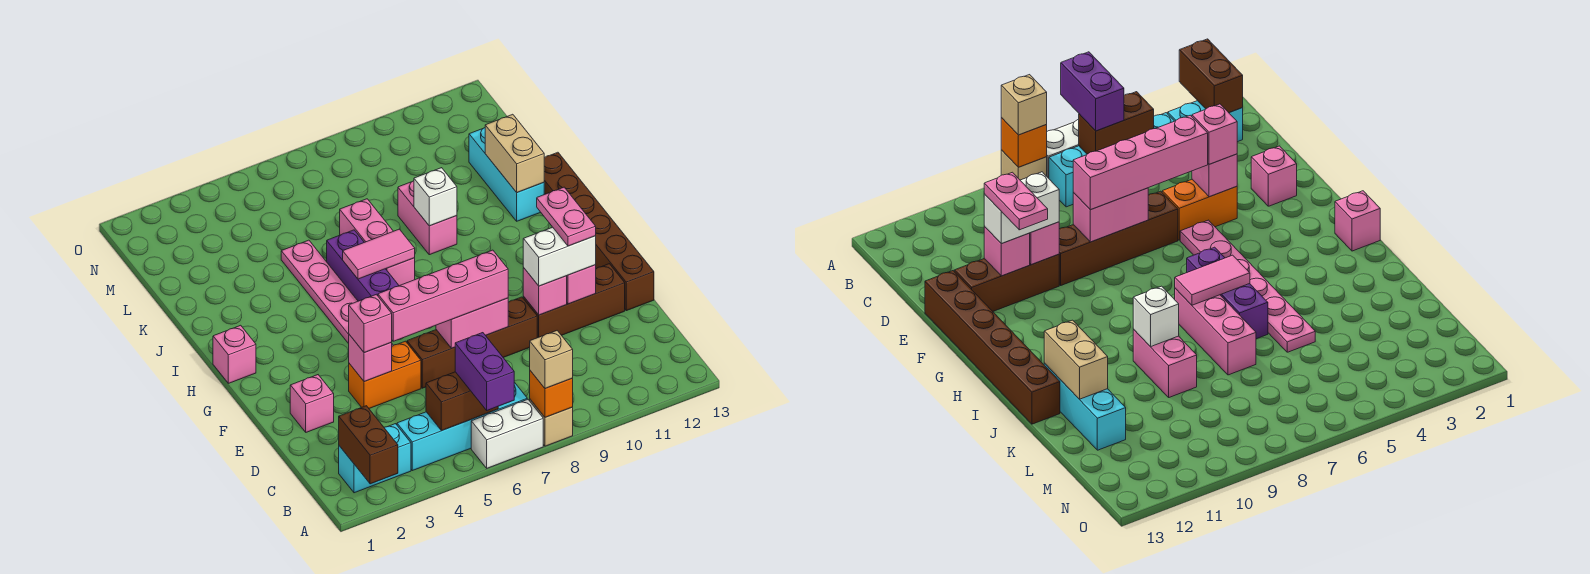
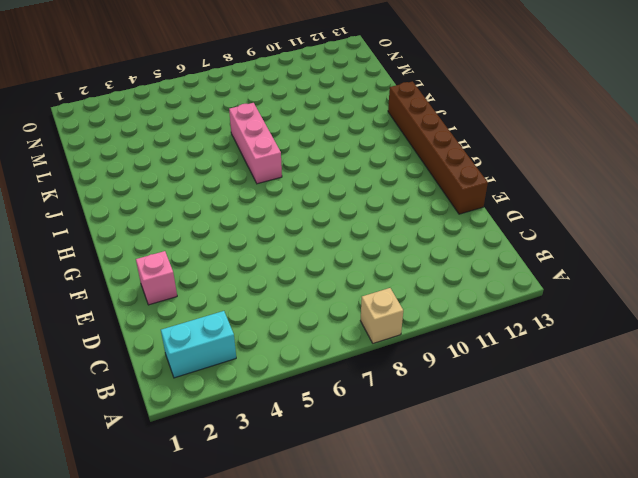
none -> white brick A6:A7 level 1
none -> cyan brick B4:B7 level 1
none -> orange brick E4:E5 level 1
none -> brown brick E6:E9 level 1

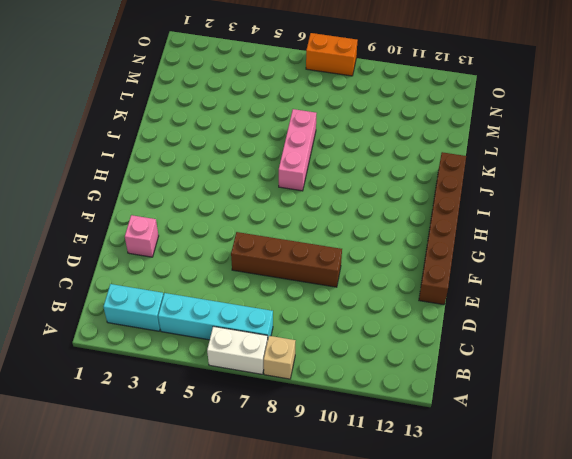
orange brick O7:O8 level 1 -> orange brick E4:E5 level 1
none -> brown brick E10:E12 level 1
none -> pink plate F5:K5 level 1
none -> pink brick H1 level 1
none -> purple brick H6:J6 level 1

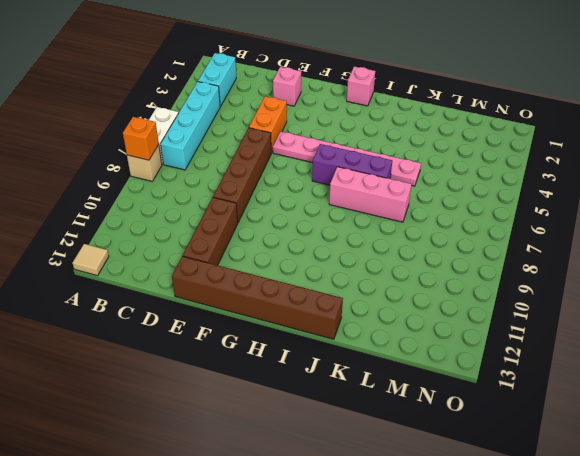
tan tile A13 level 1 -> none
none -> pink brick J9:K9 level 1
none -> cyan brick J12:L12 level 1
none -> brown brick A2:B2 level 2
none -> brown brick B5:B6 level 2

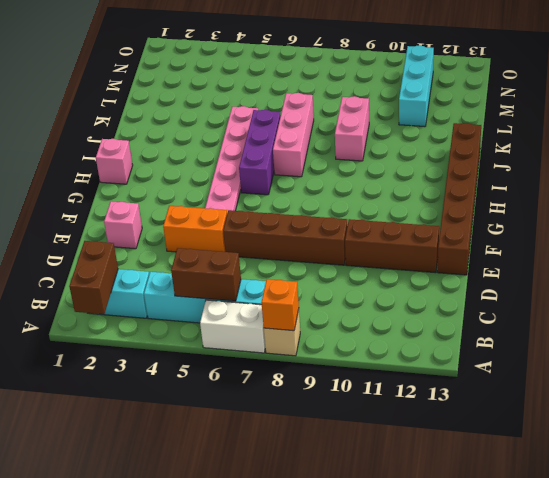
cyan brick L11:N11 level 1 -> cyan brick J12:L12 level 1
none -> pink brick E4 level 2
none -> pink brick E7:E8 level 2
none -> pink brick E10 level 2
none -> pink brick E11 level 2

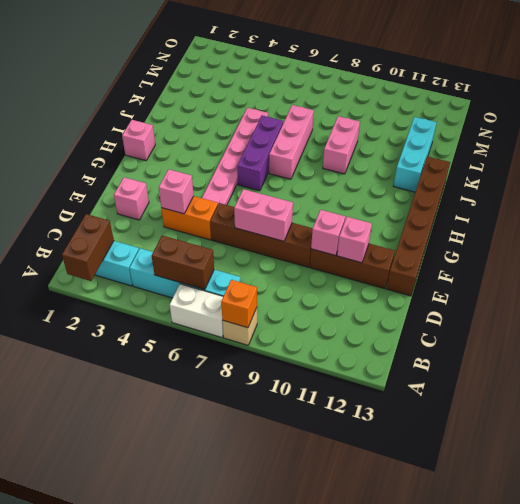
none -> pink tile I6:I7 level 2
none -> white brick J9 level 2
none -> tan brick J12:K12 level 2
none -> purple brick A6:B6 level 3

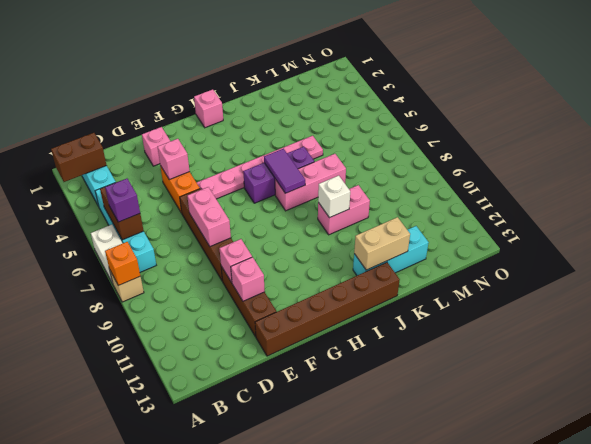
purple brick B6 level 3 -> purple brick A6:B6 level 3
purple tile I6:I7 level 2 -> pink tile I6:I7 level 2
none -> tan brick A8 level 3
none -> pink brick E4 level 3
none -> pink brick E5:E8 level 3
none -> white brick E10:E11 level 3

